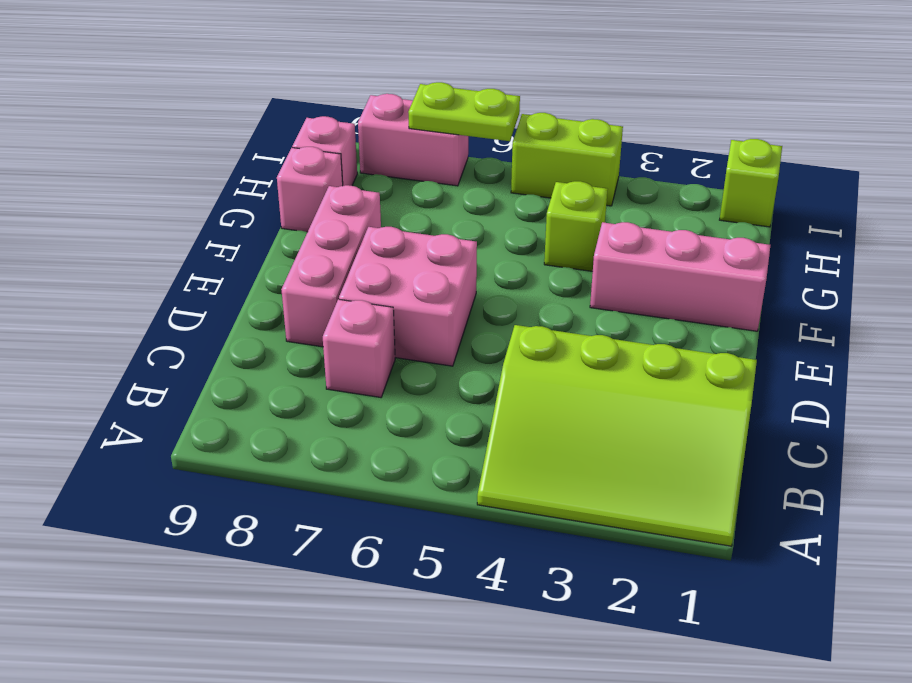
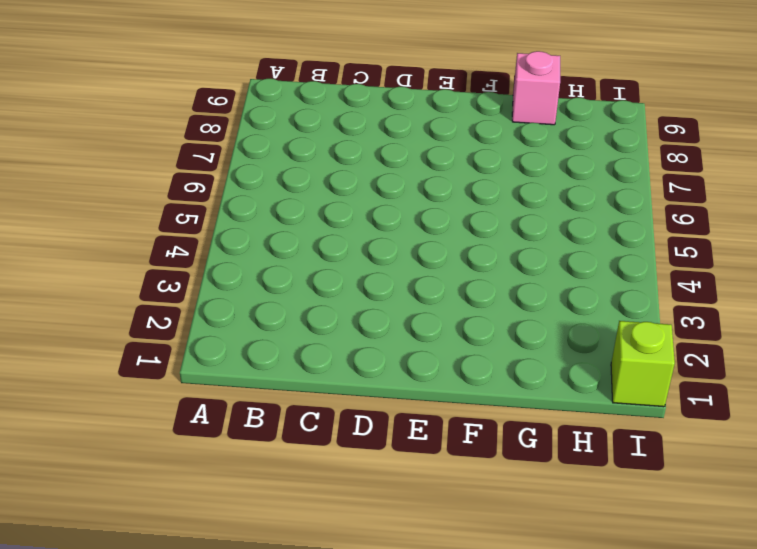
none -> lime slope A1:C4 level 1 top C
none -> pink brick C7 level 1
none -> pink brick D6:E7 level 1

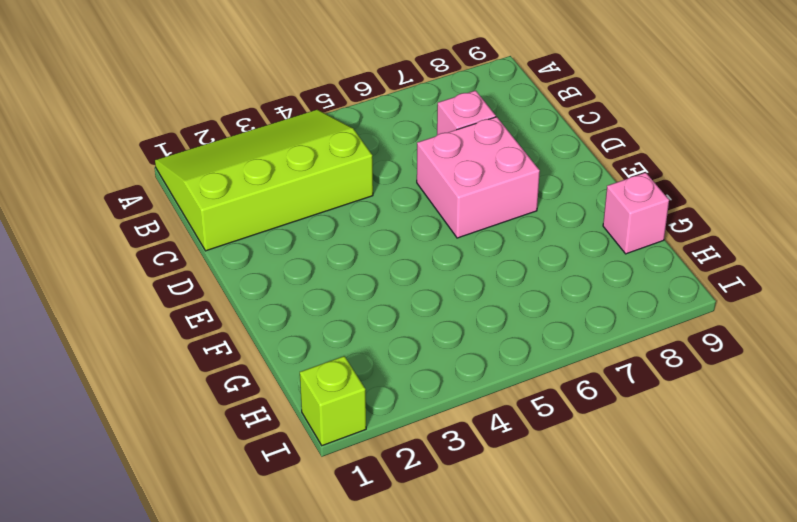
none -> pink brick D8:F8 level 1
none -> pink brick F1:F3 level 1
none -> lime brick G4 level 1

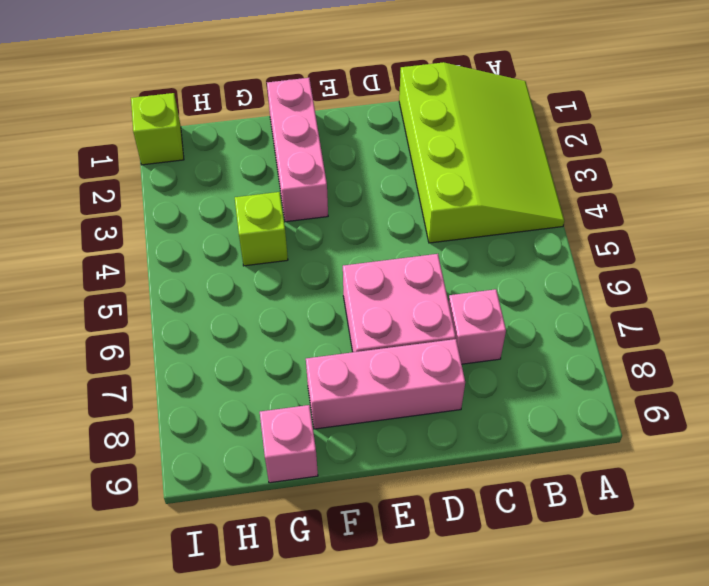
none -> pink brick H9 level 1
none -> lime brick I4:I5 level 1
none -> pink brick I7:I8 level 1

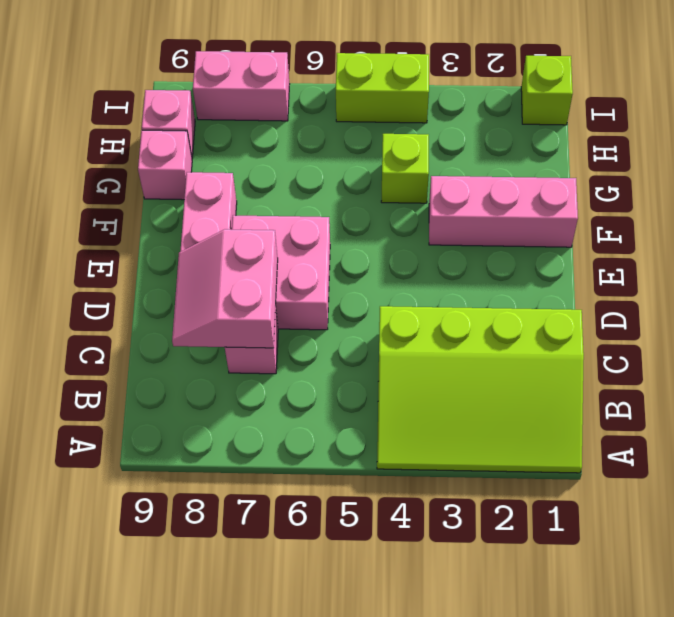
pink slope C7:D8 level 2 top 7 -> none
none -> lime plate I6:I7 level 2

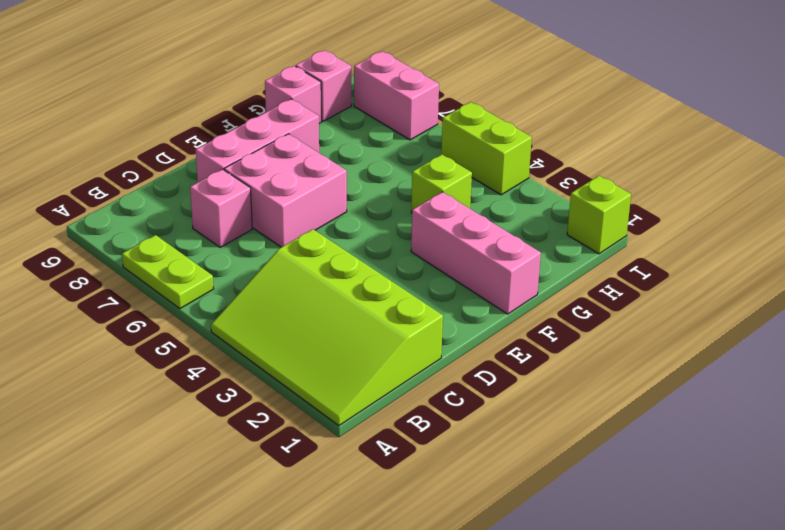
lime plate A6:A7 level 1 -> lime plate I6:I7 level 2

